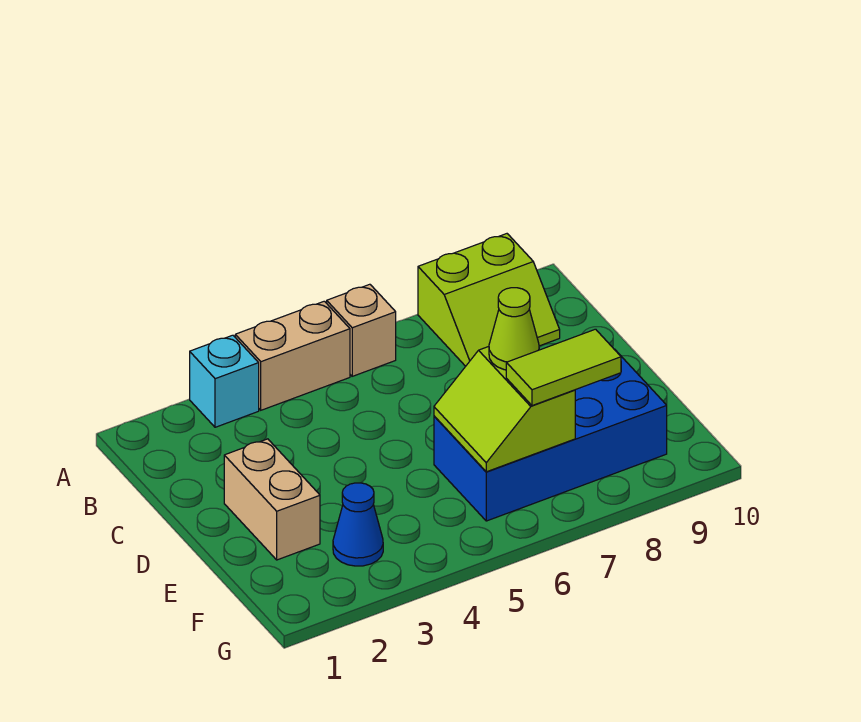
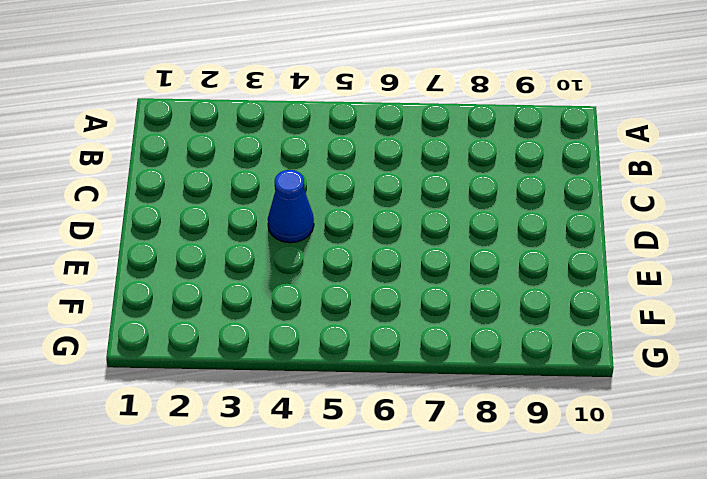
blue cone D4 level 1 -> blue cone F3 level 1
none -> cyan brick A3 level 1
none -> tan brick A4:A5 level 1

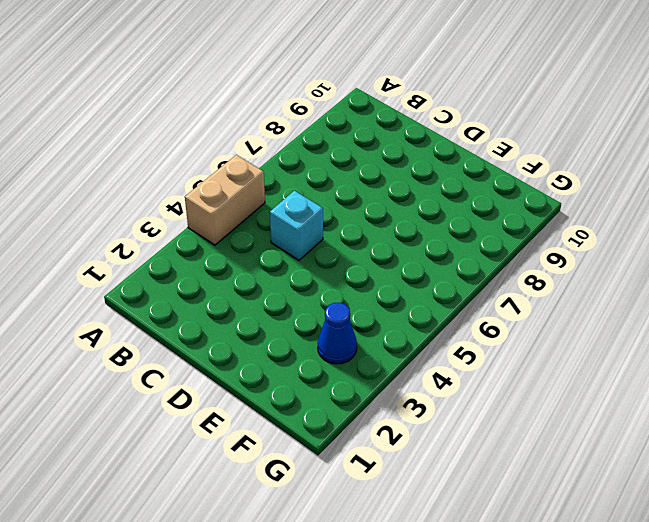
cyan brick C5 level 1 -> cyan brick A3 level 1
none -> tan brick A6 level 1
none -> lime slope A8:B9 level 1 top A

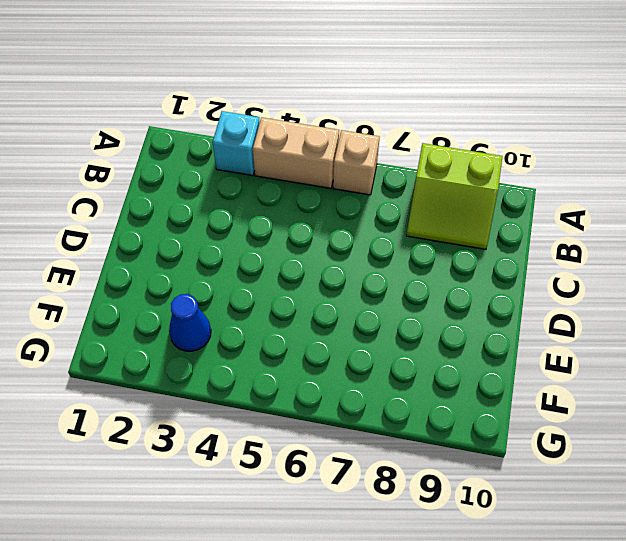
none -> tan brick D2:E2 level 1
none -> blue brick E6:F9 level 1

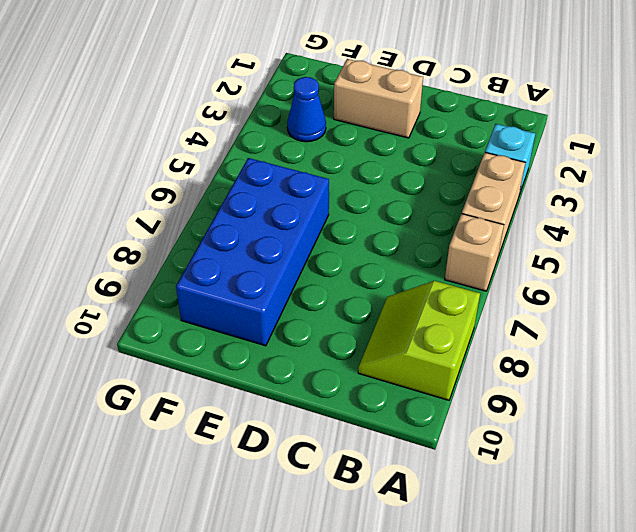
none -> lime slope E6:F7 level 2 top 7
none -> lime cone E7 level 3

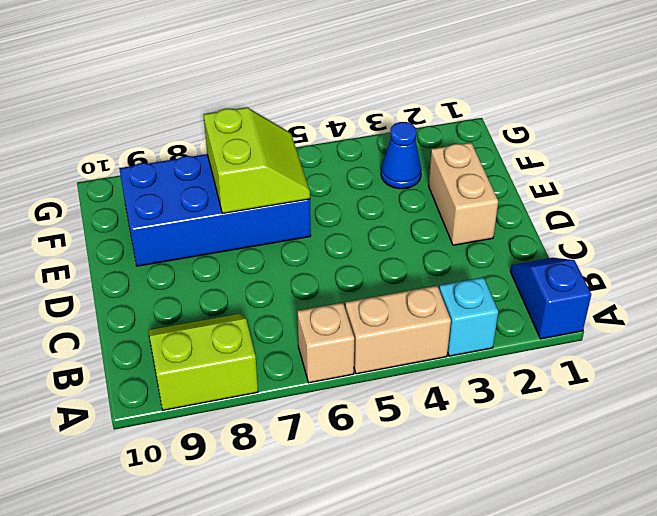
blue slope A1:B1 level 1 top A -> none
none -> lime cone E7 level 3
none -> lime tile F7:F8 level 3

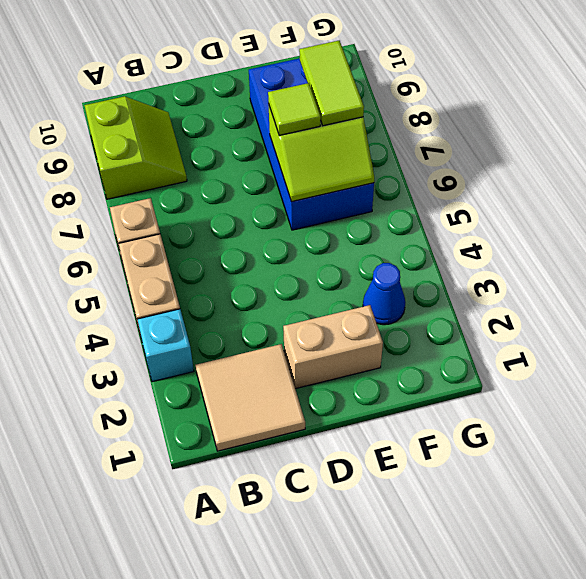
tan tile B1:C2 level 1 -> none
lime tile E7 level 3 -> lime cone E7 level 3

